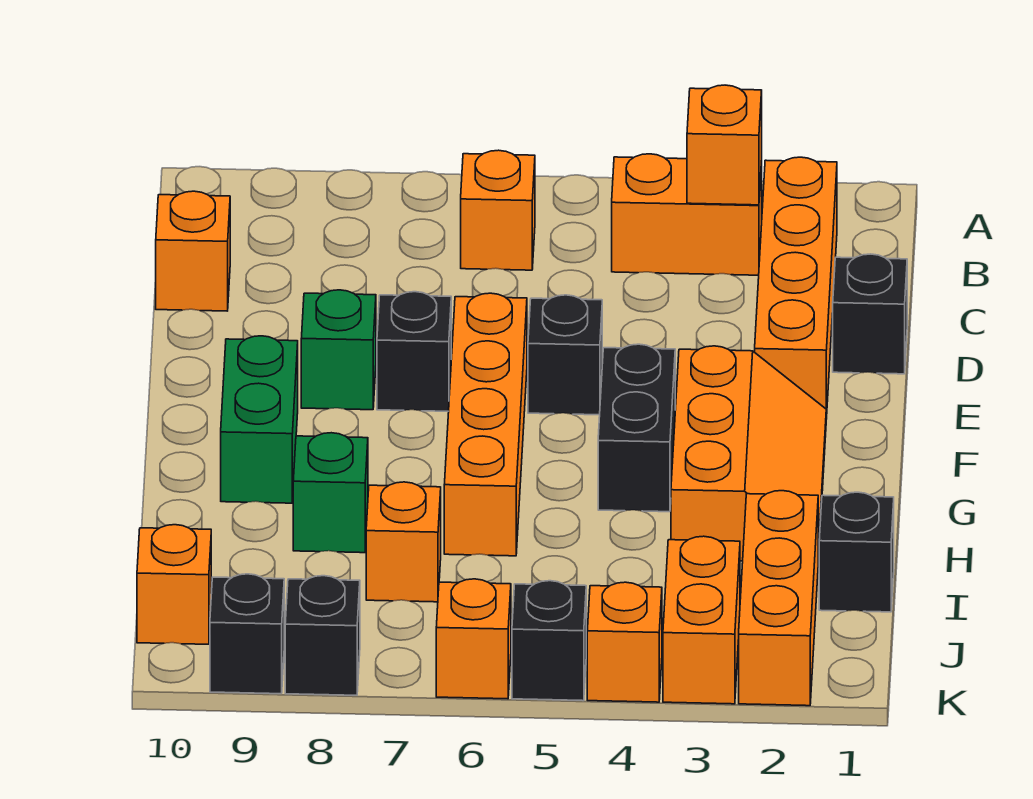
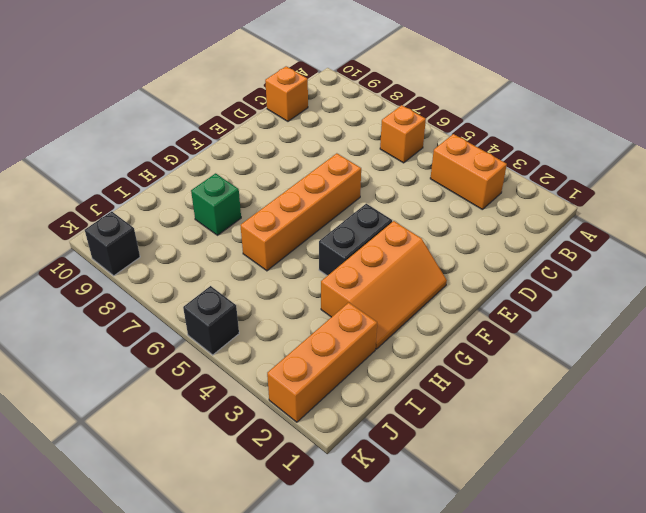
none -> orange brick B2:E2 level 1
none -> black brick D1 level 1
none -> black brick E5 level 1

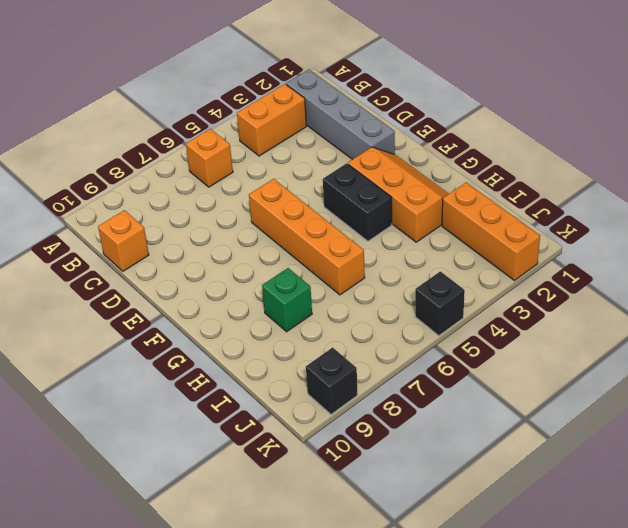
grey brick B2:E2 level 1 -> orange brick B2:E2 level 1
none -> black brick D1 level 1
none -> black brick E5 level 1
none -> black brick E7 level 1

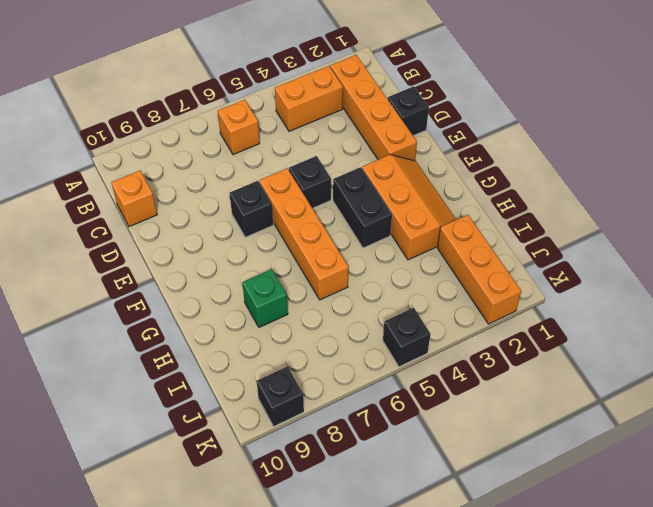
none -> green brick E8 level 1
none -> green brick F9:G9 level 1
none -> black brick I1 level 1

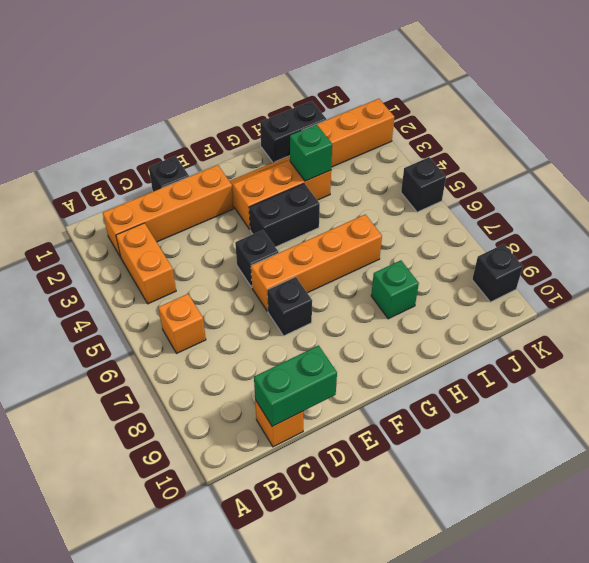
green brick C10:D10 level 2 -> green brick F9:G9 level 1
black brick H1:I1 level 1 -> black brick I1 level 1
green brick H3 level 2 -> green brick E8 level 1
none -> orange brick I7 level 1
none -> orange brick J3:K3 level 1
none -> orange brick J10 level 1

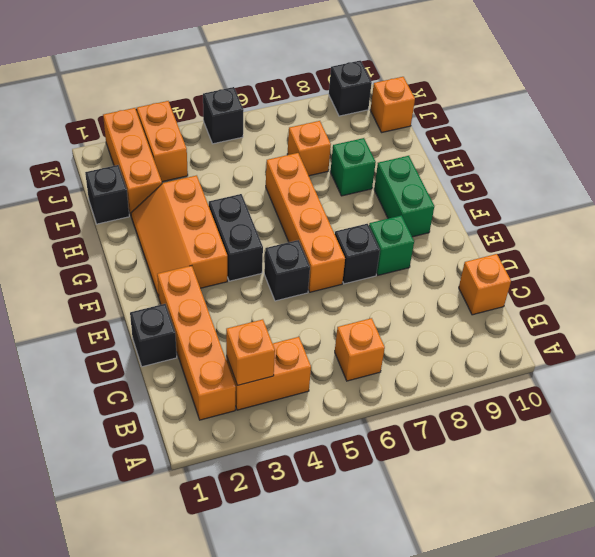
none -> orange brick K4 level 1
none -> orange brick K6 level 1
none -> black brick K8 level 1

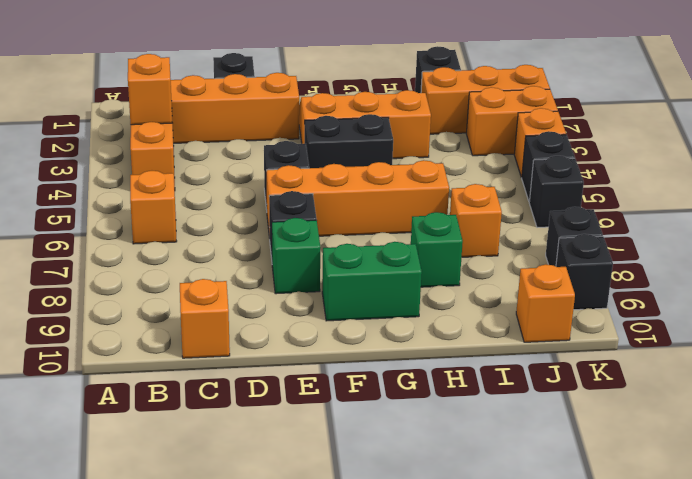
black brick K6 level 1 -> orange brick K6 level 1

